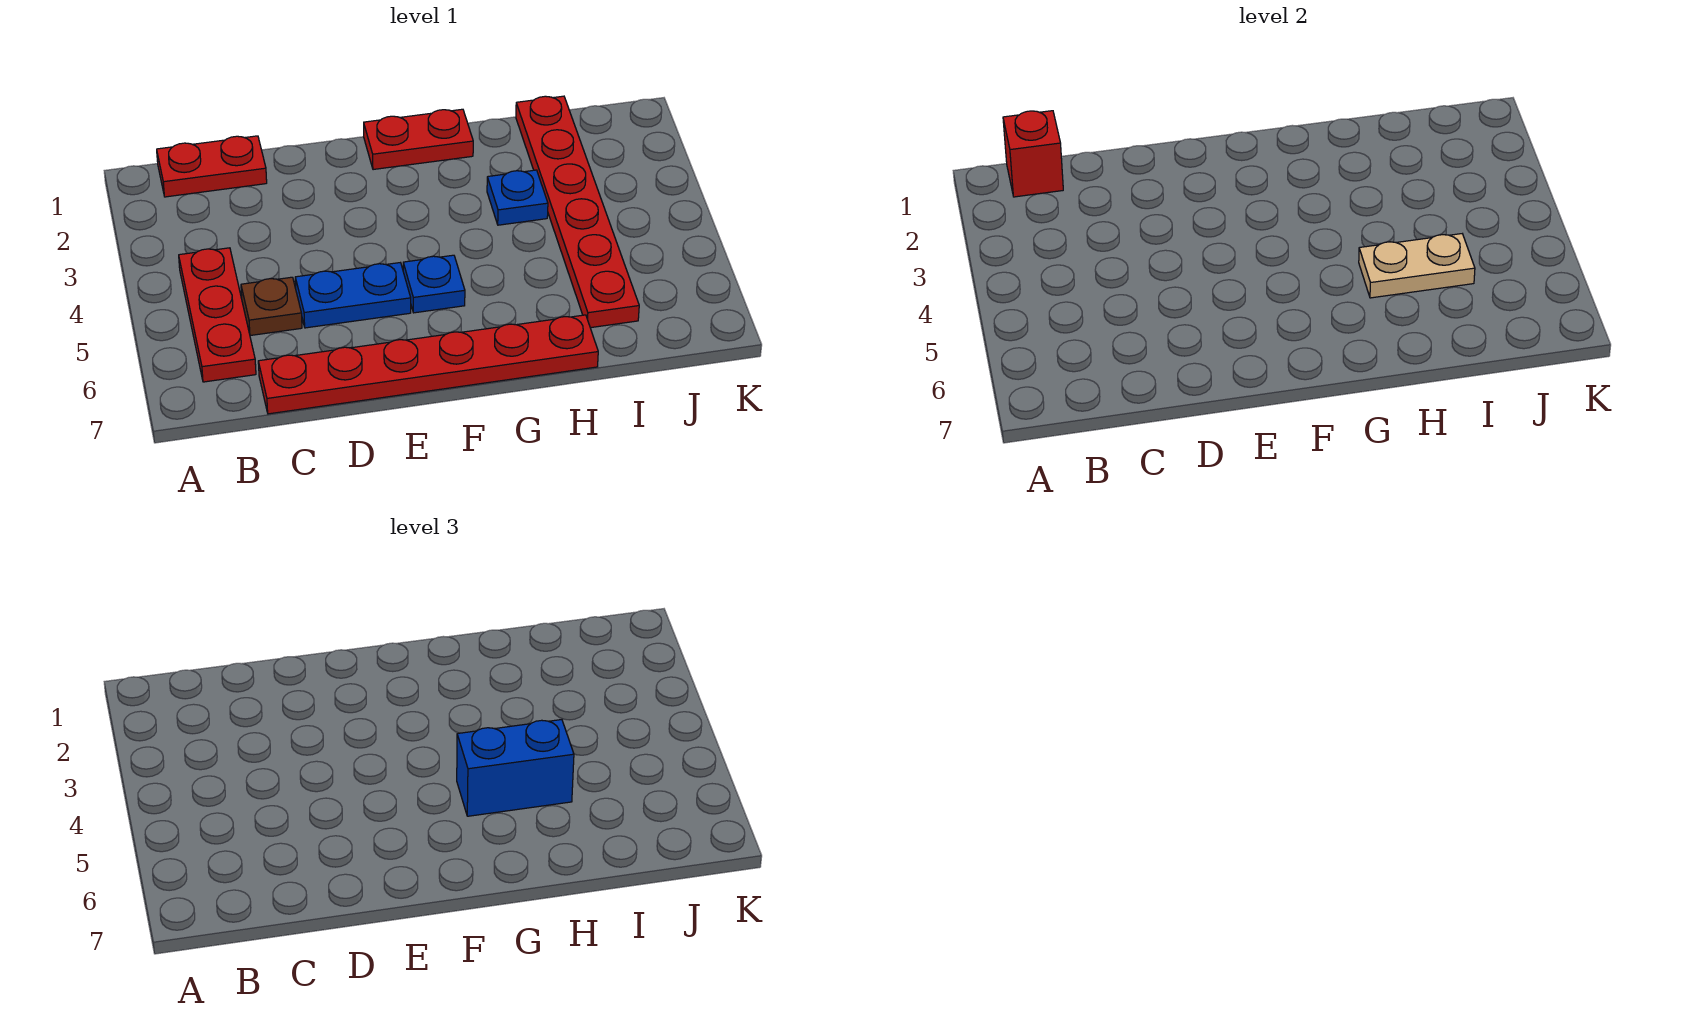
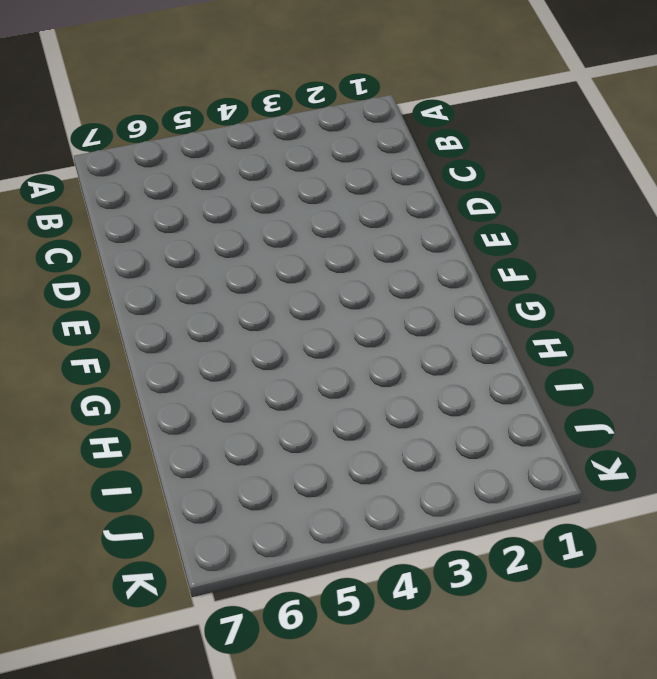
none -> red plate B1:C1 level 1
none -> red plate B4:B6 level 1
none -> brown plate C5 level 1

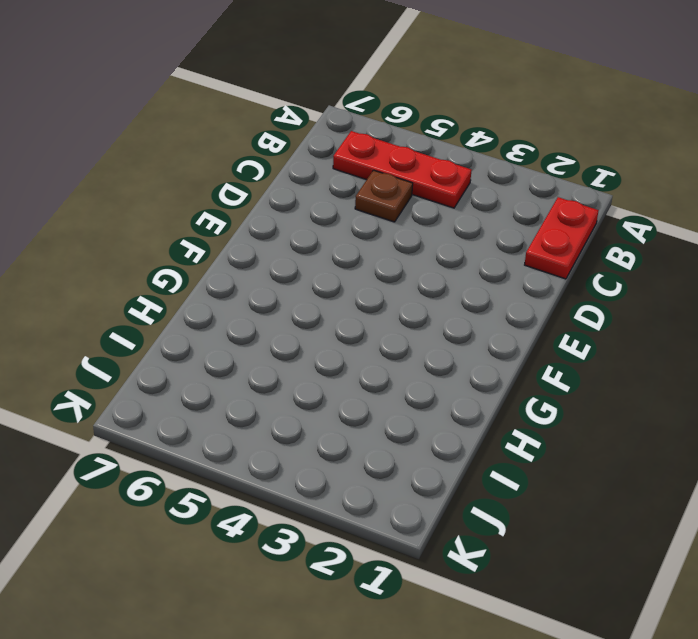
none -> red plate C7:H7 level 1
none -> blue plate D5:E5 level 1
none -> red plate F1:G1 level 1

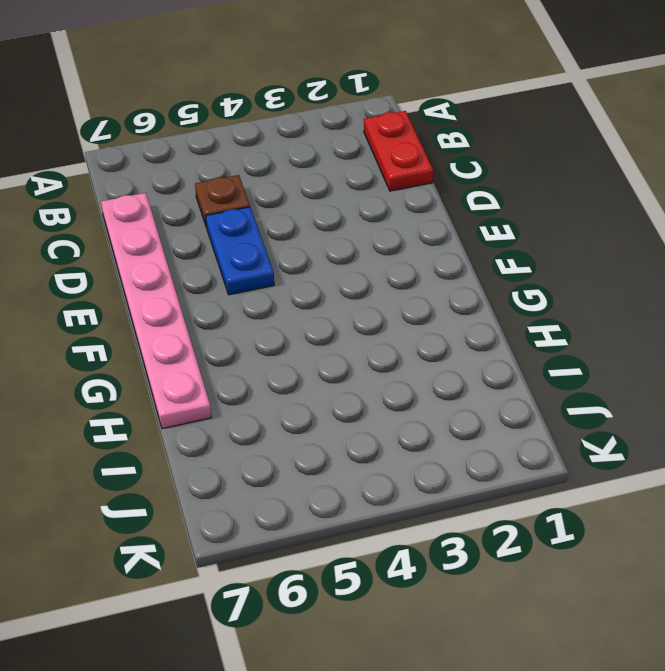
pink plate C7:H7 level 1 -> red plate C7:H7 level 1
none -> red plate B4:B6 level 1
none -> red plate F1:G1 level 1
none -> blue plate F5 level 1

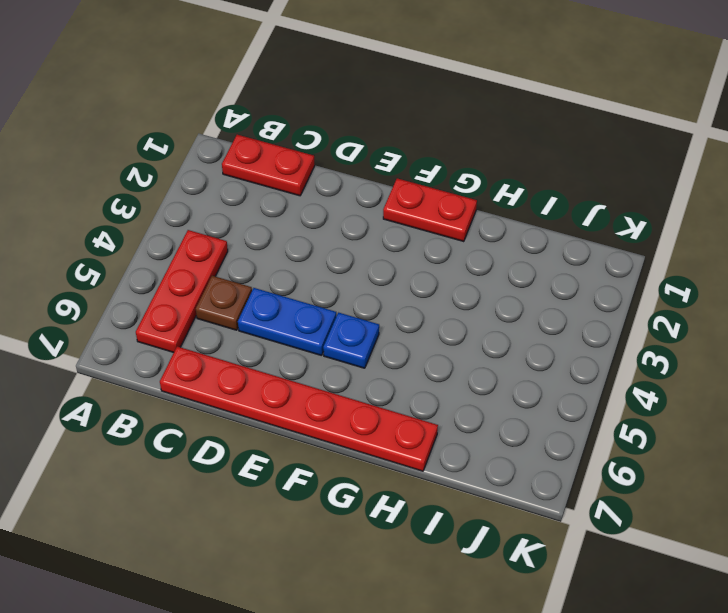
none -> blue plate H3 level 1
none -> red plate I1:I6 level 1
none -> red brick B1 level 2

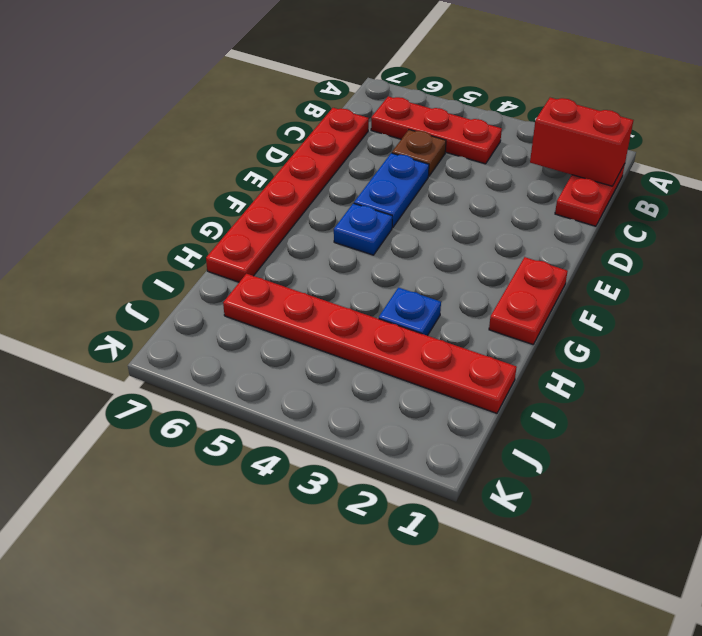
red brick B1:B2 level 2 -> red brick B1 level 2
none -> tan plate H5:I5 level 2
none -> blue brick G5:H5 level 3

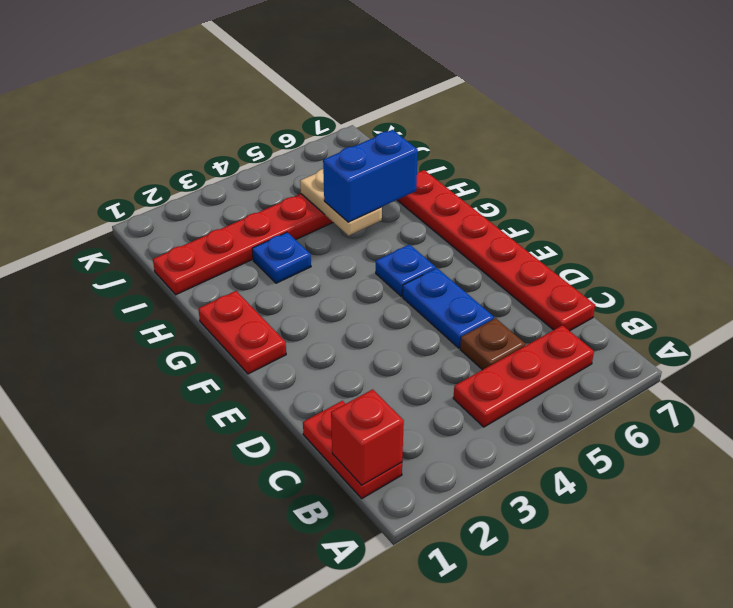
blue brick H5:H6 level 3 -> blue brick G5:H5 level 3

